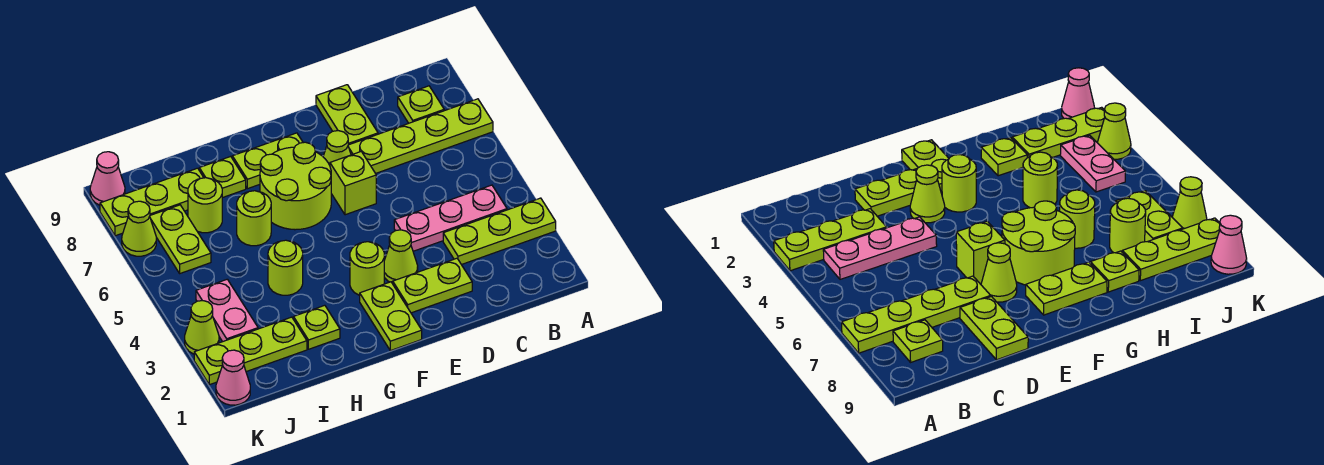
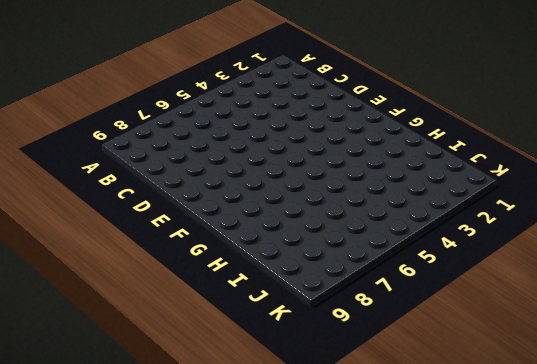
none -> lime plate A3:C3 level 1
none -> lime plate A7:D7 level 1
none -> pink plate B4:D4 level 1

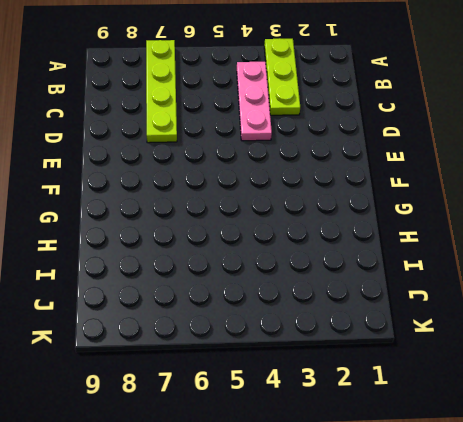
none -> lime plate B8 level 1
none -> lime plate D2:E2 level 1
none -> lime plate D8:D9 level 1

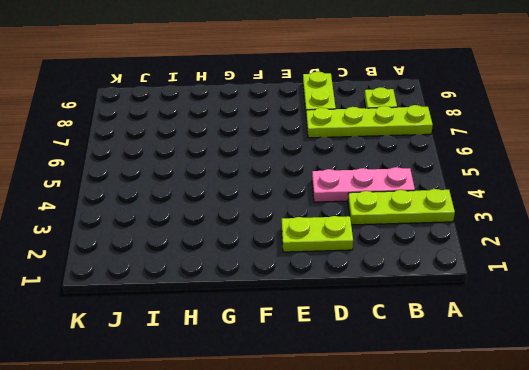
none -> lime cone E3 level 1
none -> lime brick E6 level 1
none -> lime cone E7 level 1

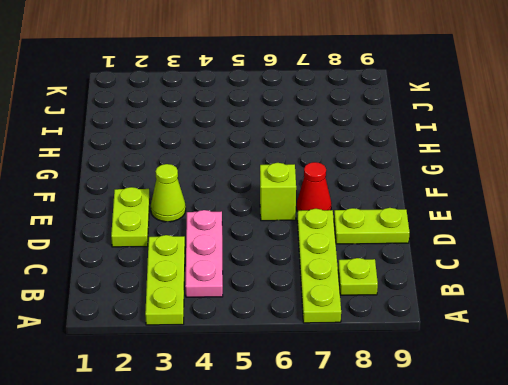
red cone E7 level 1 -> lime cone E7 level 1
none -> lime plate F1:F2 level 1
none -> lime round brick F3 level 1
none -> lime round brick F6:G7 level 1

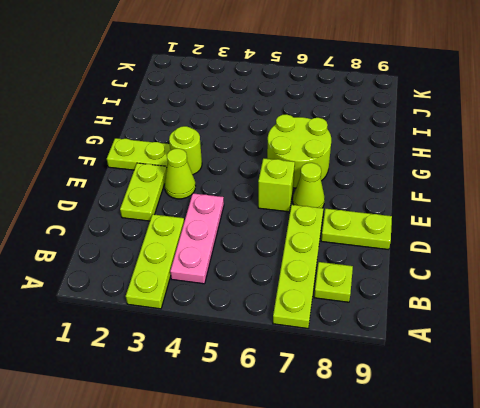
none -> lime plate F8:G8 level 1
none -> lime plate H2 level 1
none -> lime round brick H4 level 1

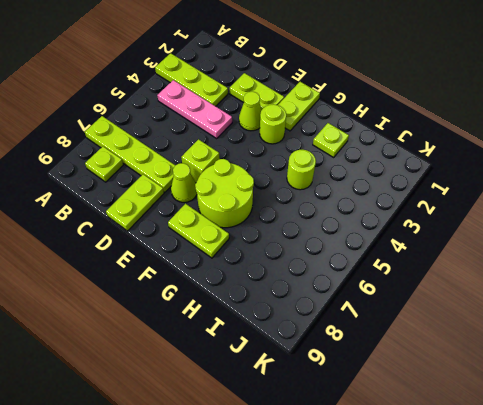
none -> lime round brick H6 level 1
none -> lime plate H8 level 1
none -> lime plate I2:K2 level 1

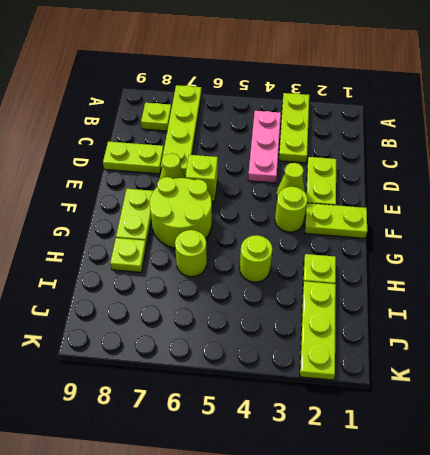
none -> lime round brick I7 level 1
none -> lime plate I8:K8 level 1
none -> pink plate J3:J4 level 1

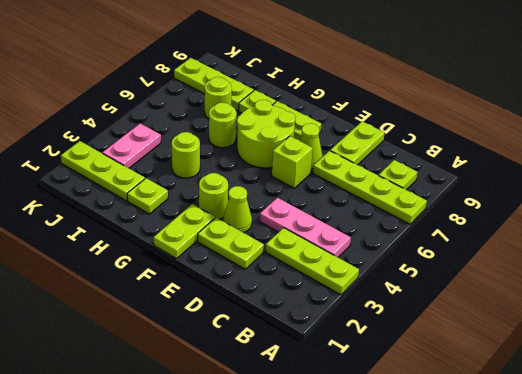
none -> lime plate J6:J7 level 1
none -> pink cone K1 level 1
none -> lime cone K3 level 1

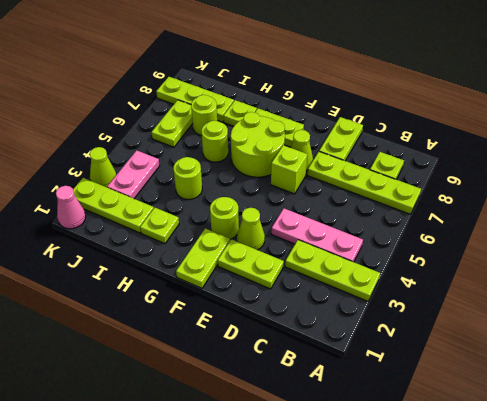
none -> lime cone K7 level 1
none -> pink cone K9 level 1

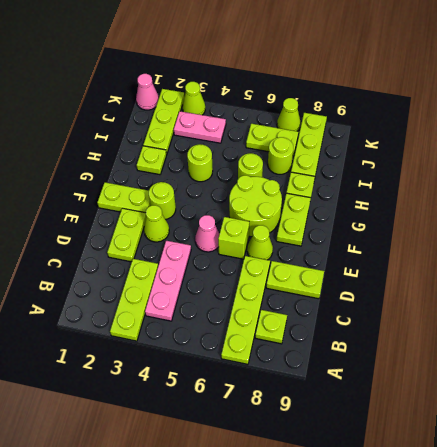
pink cone E5 level 1 -> pink cone K9 level 1

